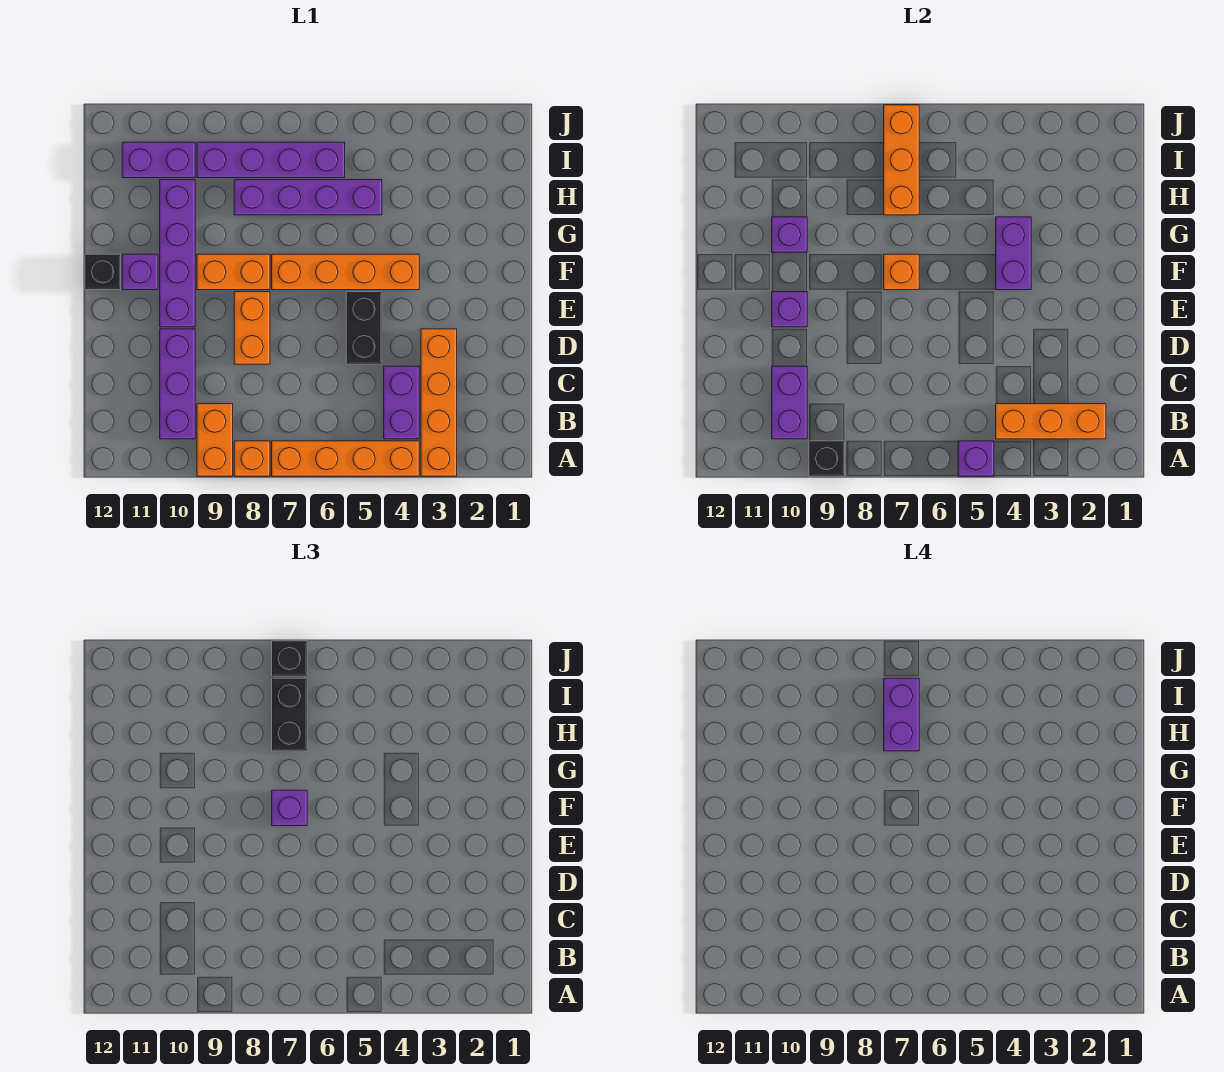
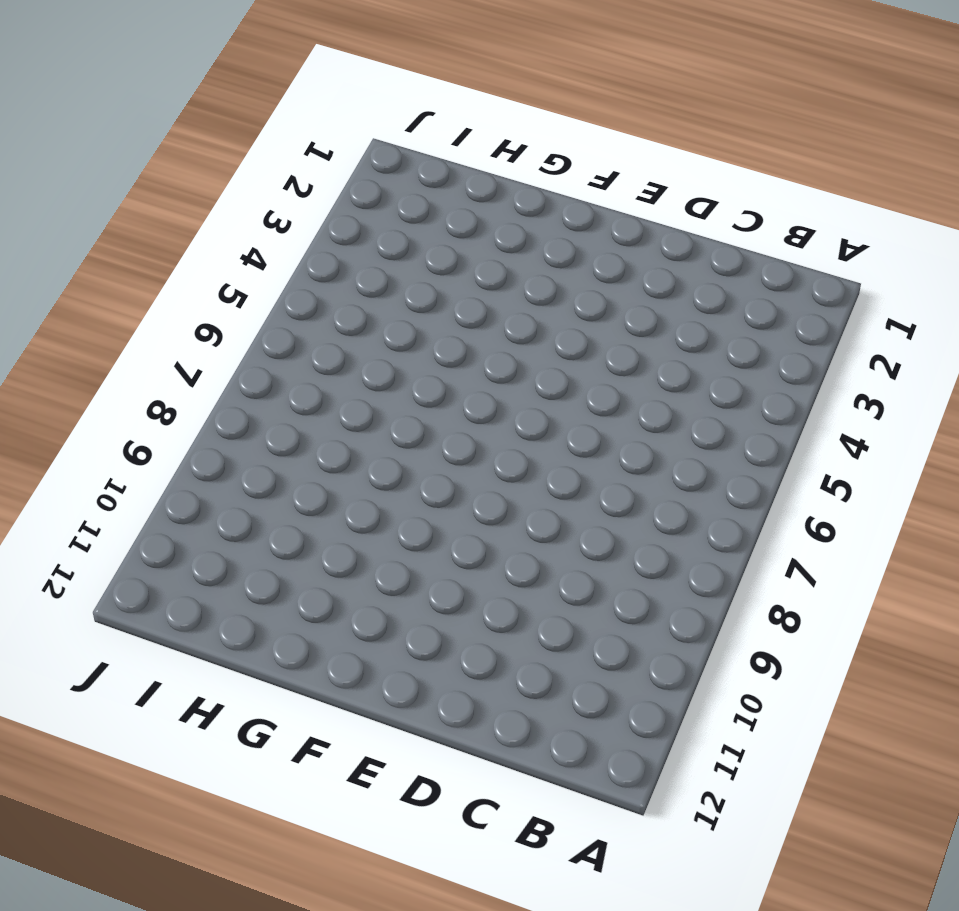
none -> orange brick A3:D3 level 1
none -> orange brick A4:A7 level 1
none -> orange brick A8 level 1

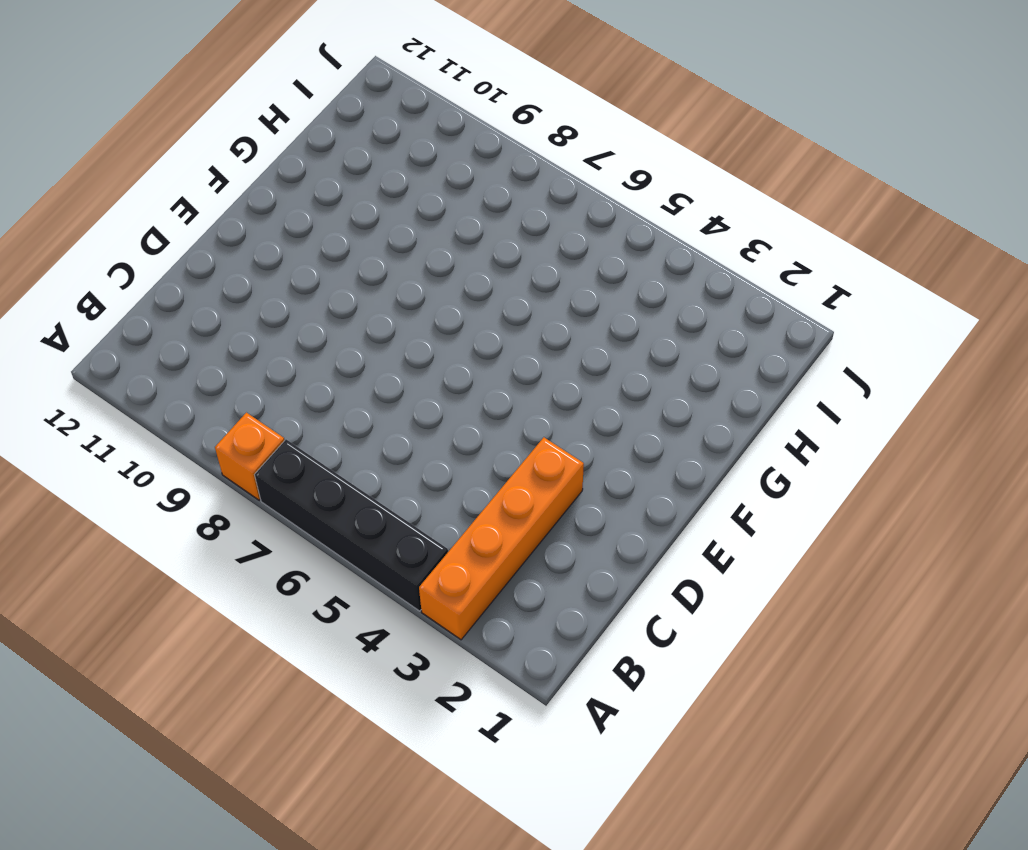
black brick A4:A7 level 1 -> orange brick A4:A7 level 1
none -> orange brick A9:B9 level 1
none -> purple brick B4:C4 level 1
none -> purple brick B10:D10 level 1

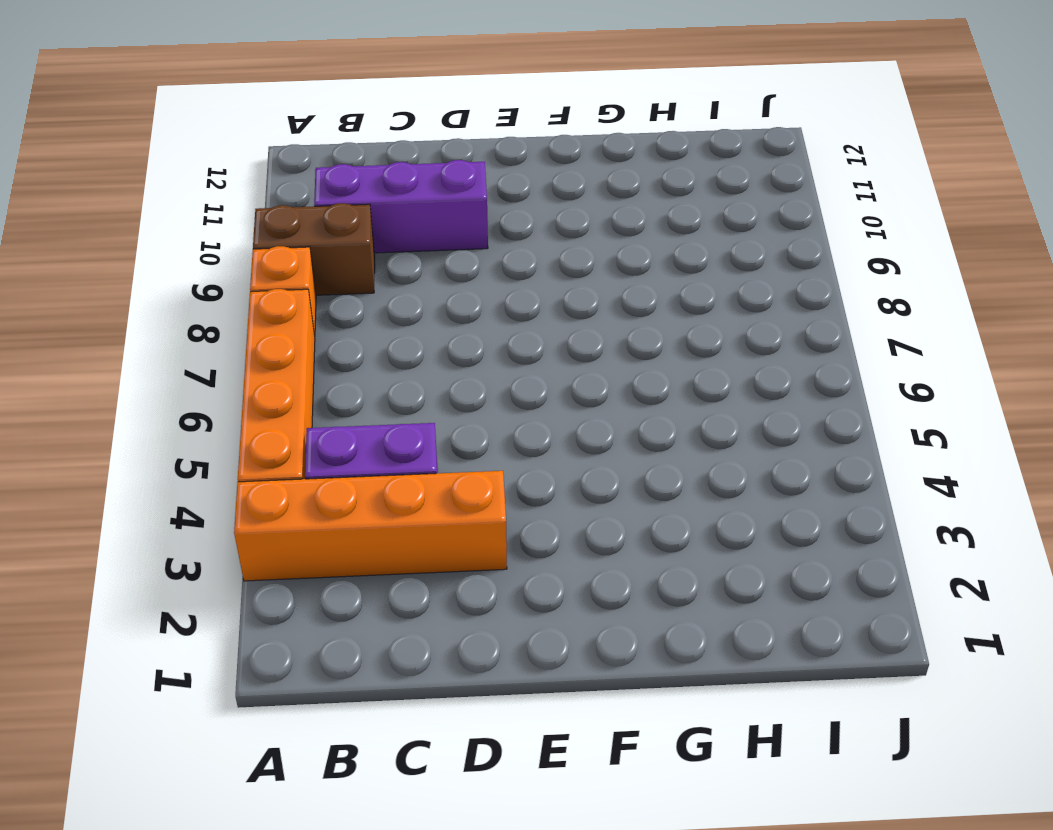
brown brick A9:B9 level 1 -> orange brick A9:B9 level 1
none -> black brick D5:E5 level 1
none -> orange brick D8:E8 level 1
none -> purple brick E10:H10 level 1

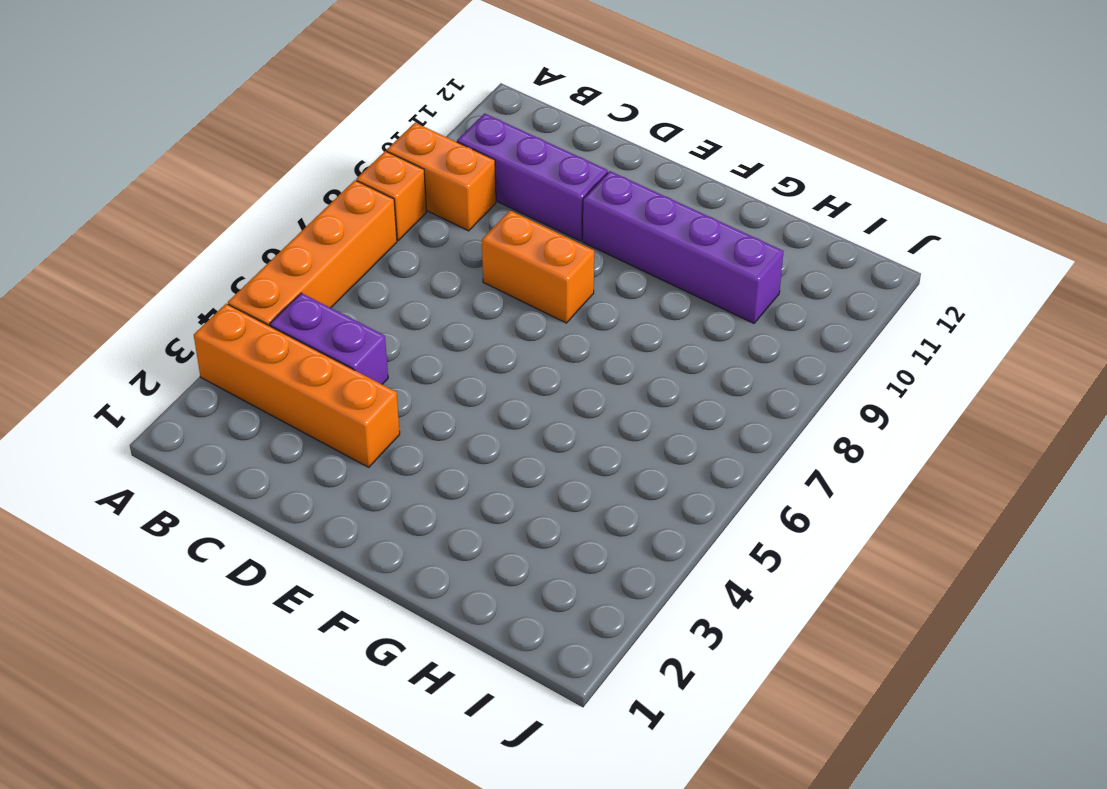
none -> black brick D5:E5 level 1
none -> orange brick F4:F7 level 1
none -> orange brick F8:F9 level 1

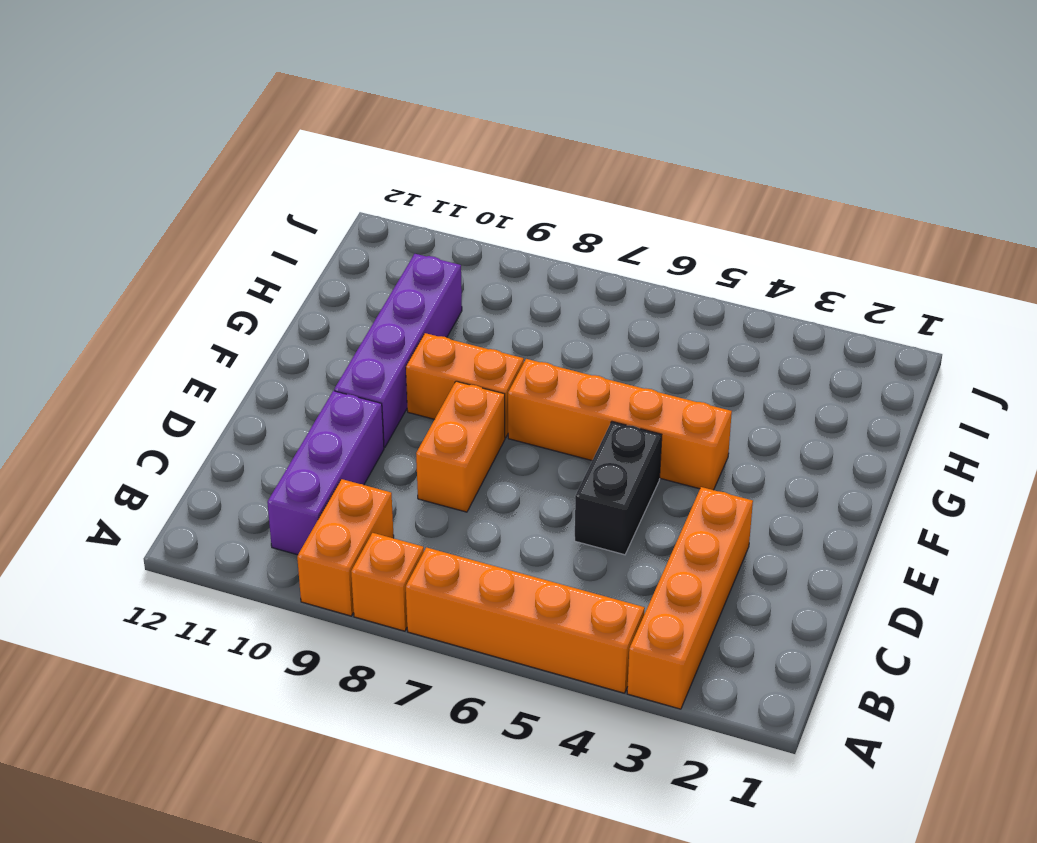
none -> purple brick B4:C4 level 1
none -> purple brick F11 level 1
none -> black brick F12 level 1

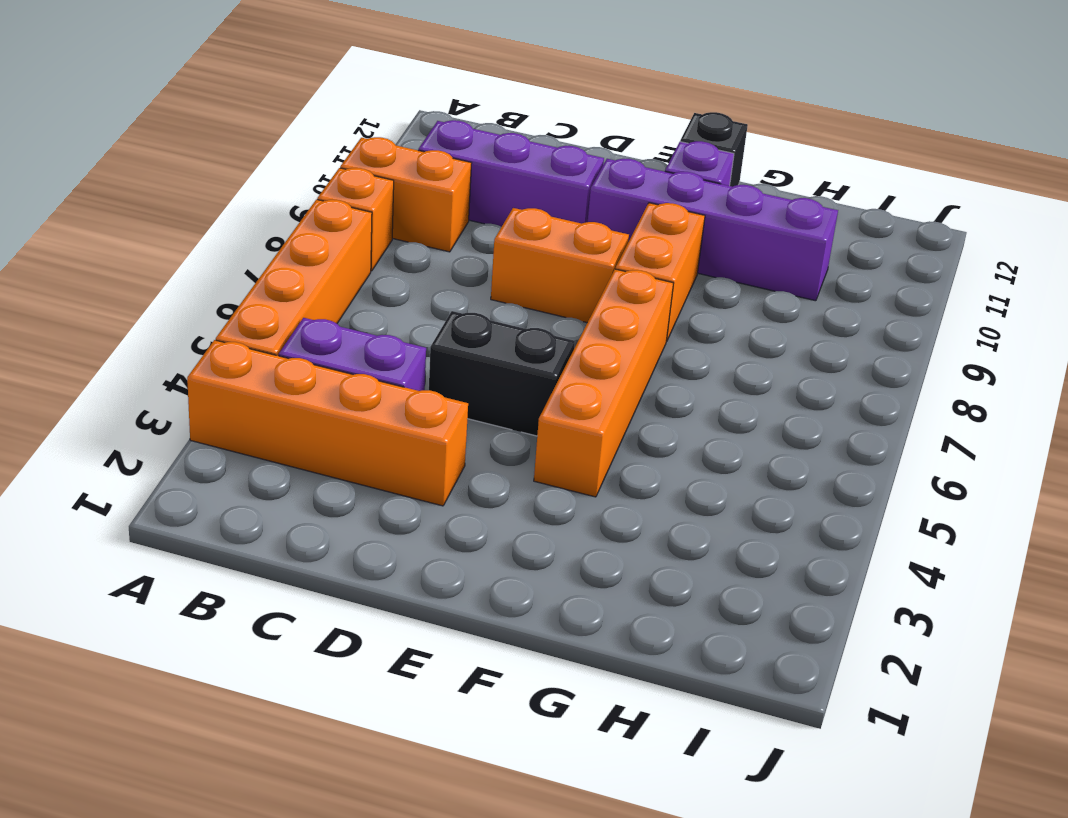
none -> purple brick H5:H8 level 1
none -> purple brick I6:I9 level 1
none -> purple brick I10:I11 level 1

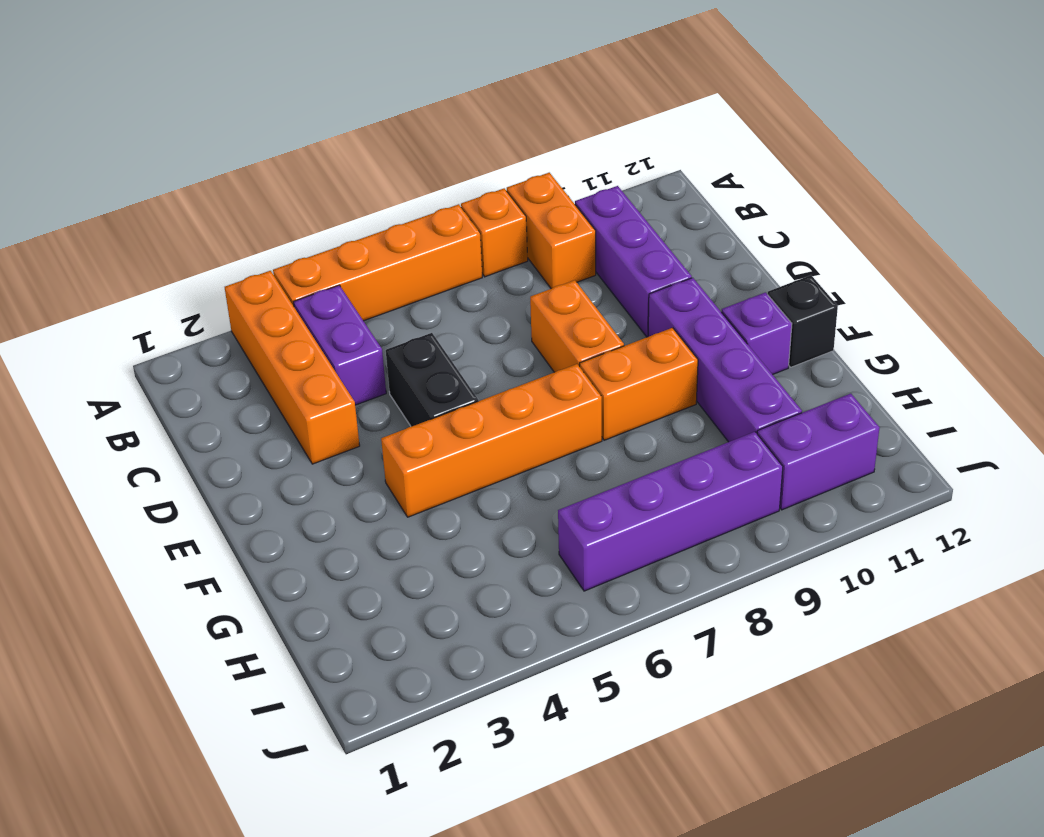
none -> purple brick H5:H8 level 1
none -> purple brick A5 level 2
none -> black brick A9 level 2

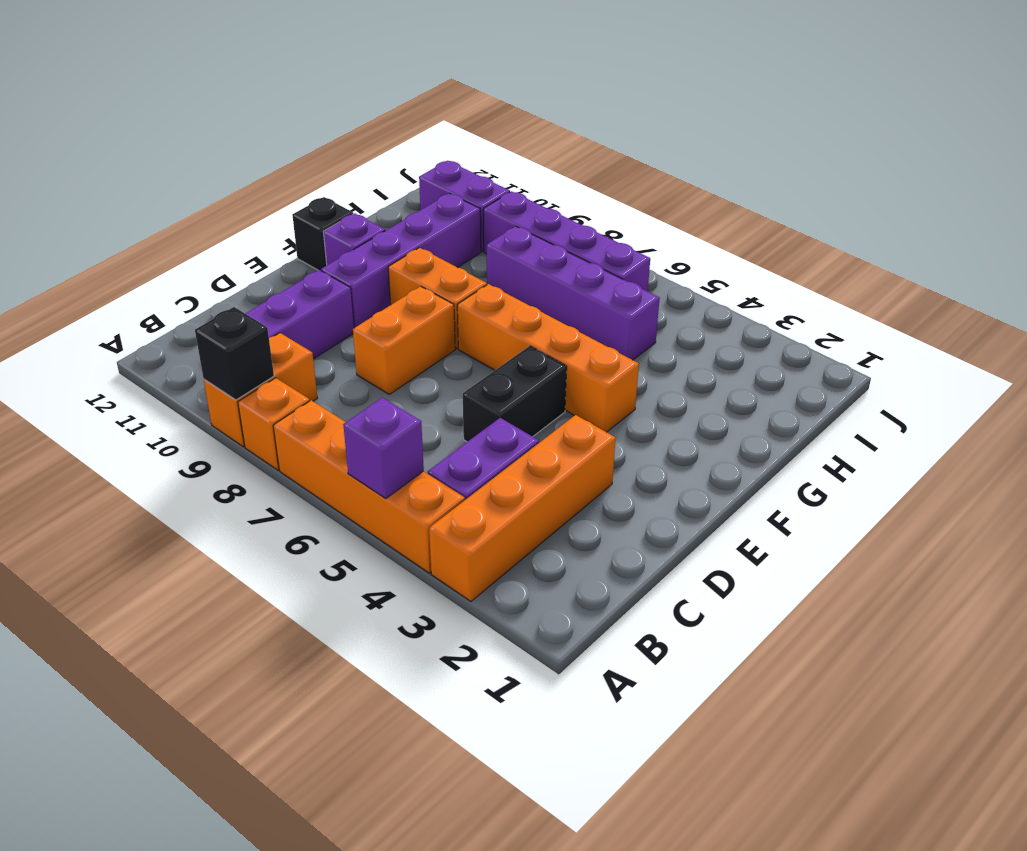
none -> orange brick B2:B4 level 2
none -> purple brick B10:C10 level 2
none -> purple brick E10 level 2

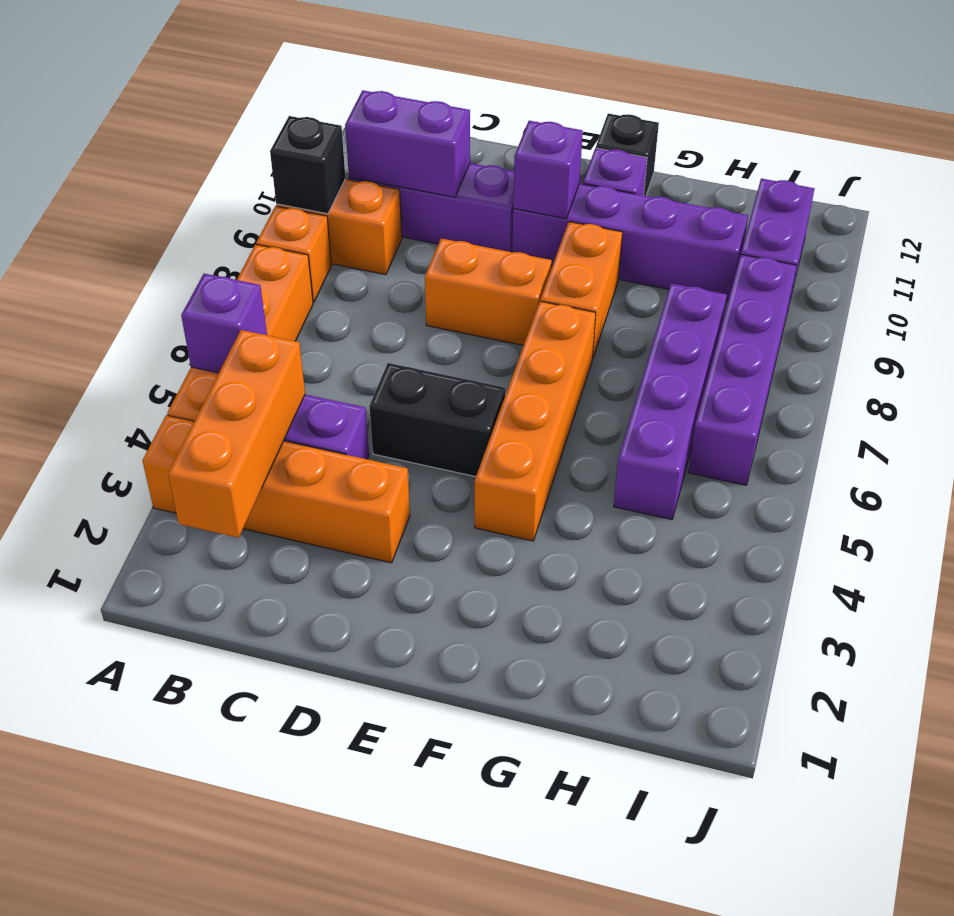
none -> purple brick F4:G4 level 2
none -> orange brick F7 level 2
none -> purple brick G10 level 2

